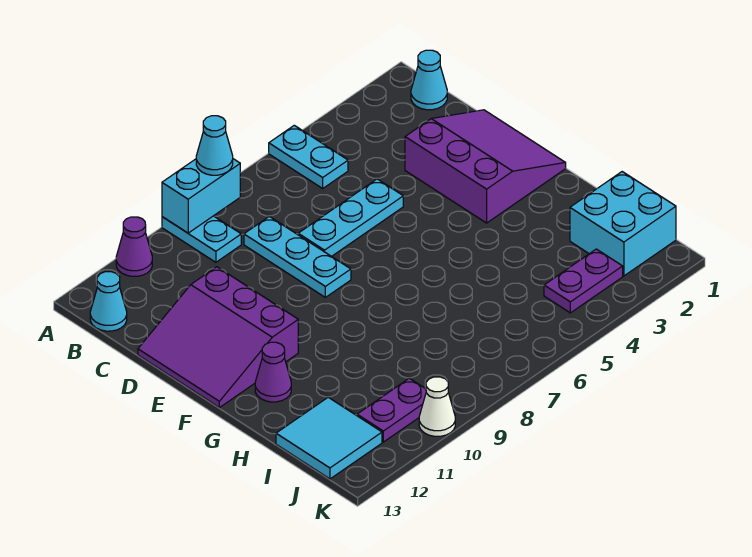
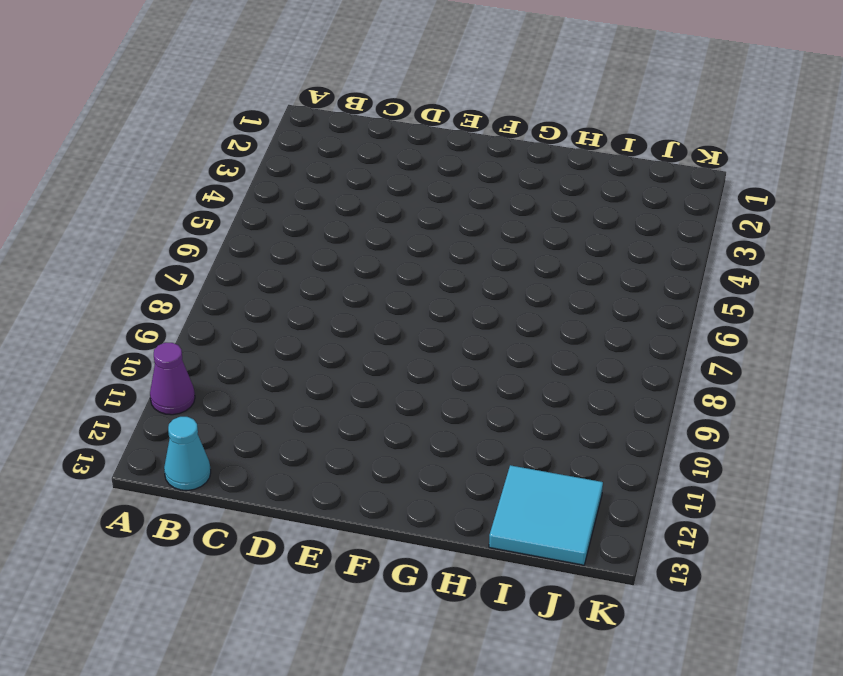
none -> cyan plate A5:B5 level 1
none -> cyan plate A9:B9 level 1
none -> cyan cone B1 level 1

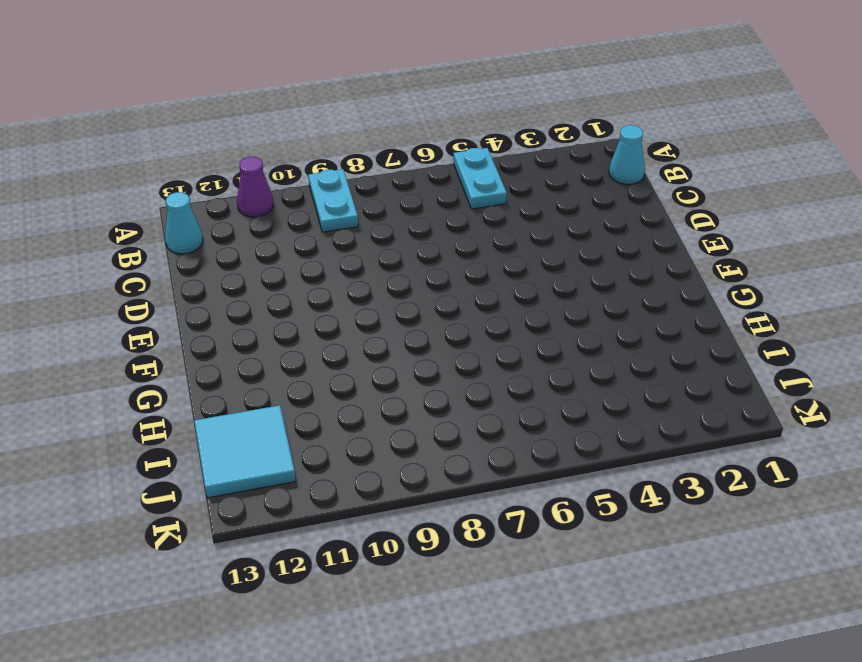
none -> cyan plate C8:E8 level 1
none -> purple slope D1:F3 level 1 top 3
none -> cyan plate D5:D7 level 1

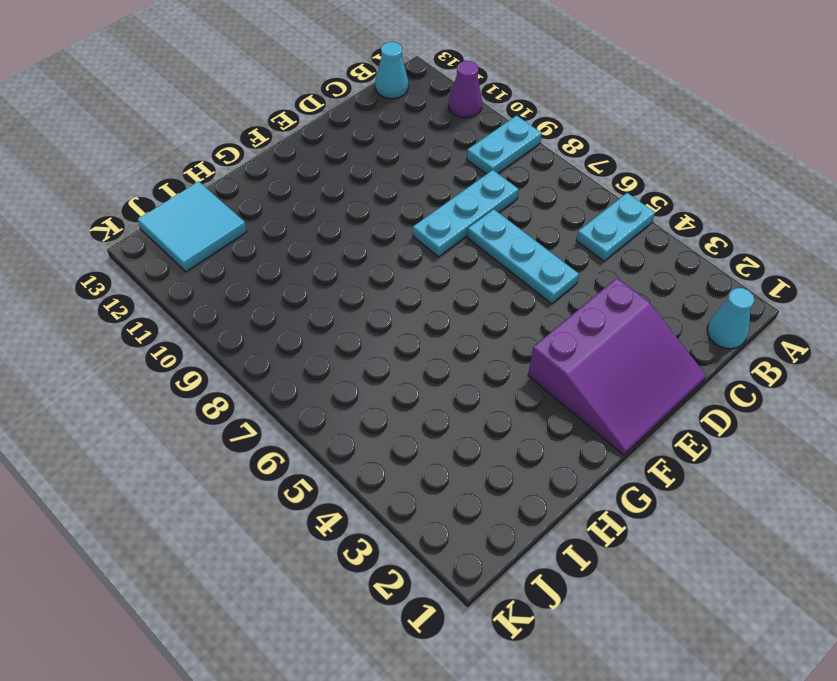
none -> purple slope D11:F13 level 1 top 11
none -> purple cone G12 level 1
none -> cyan brick I1:J2 level 1

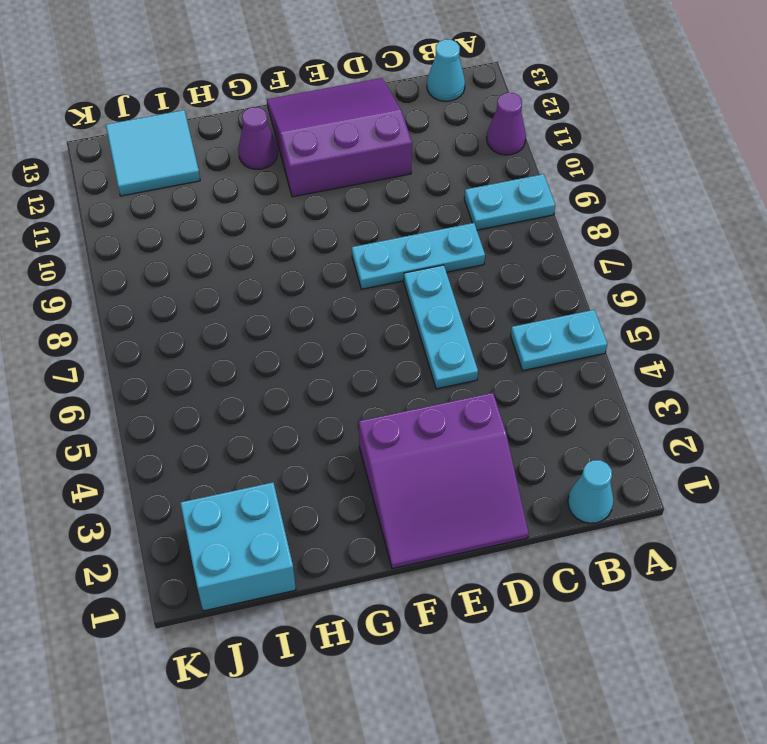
none -> purple plate J3:J4 level 1
none -> purple plate J10:J11 level 1
none -> white cone K10 level 1

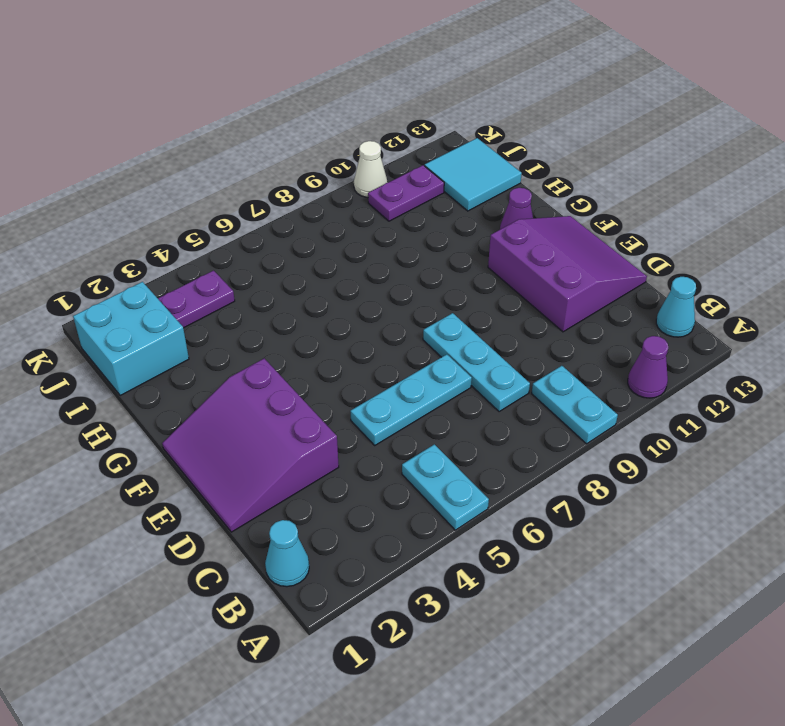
none -> cyan brick A8:A9 level 2
none -> cyan cone A8 level 3

